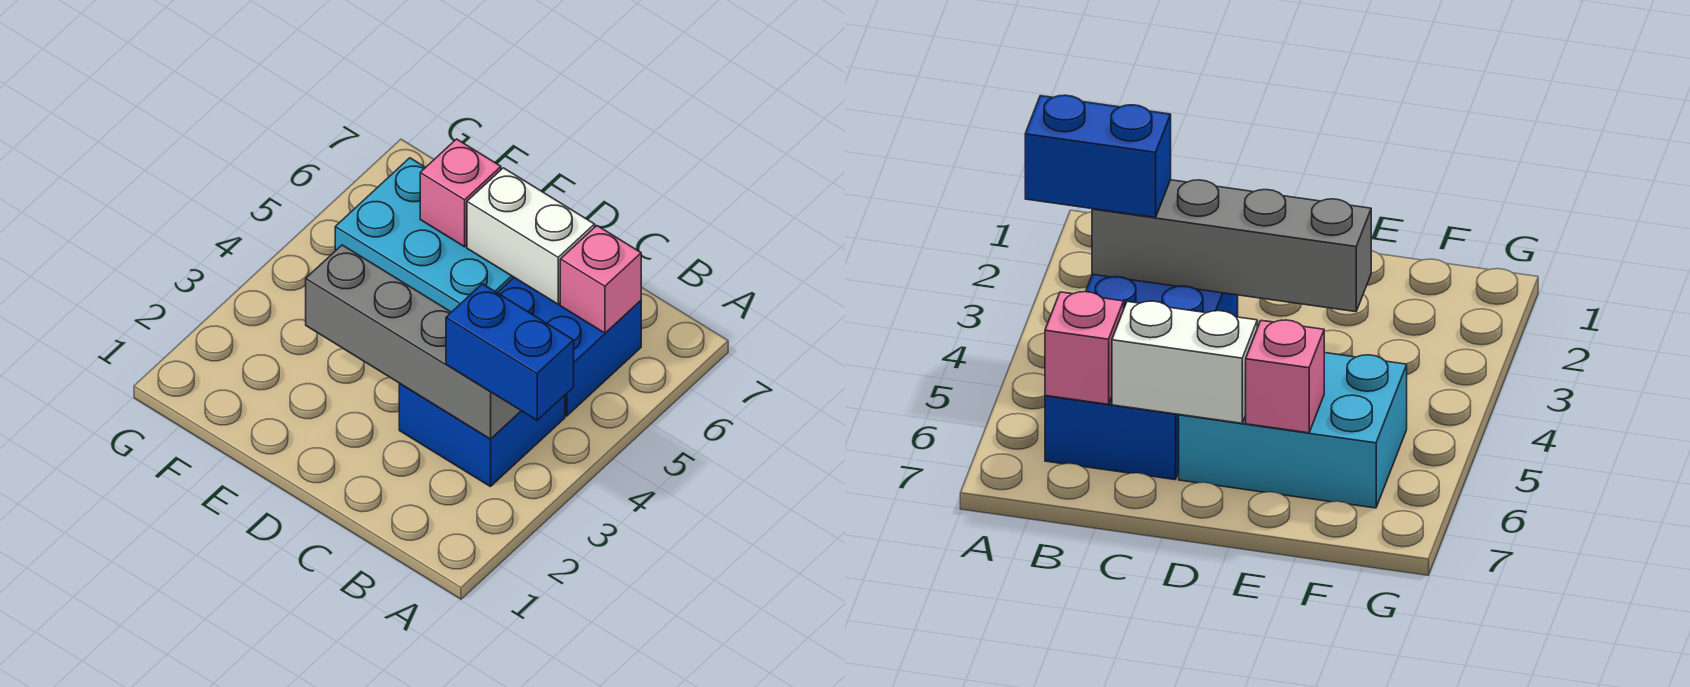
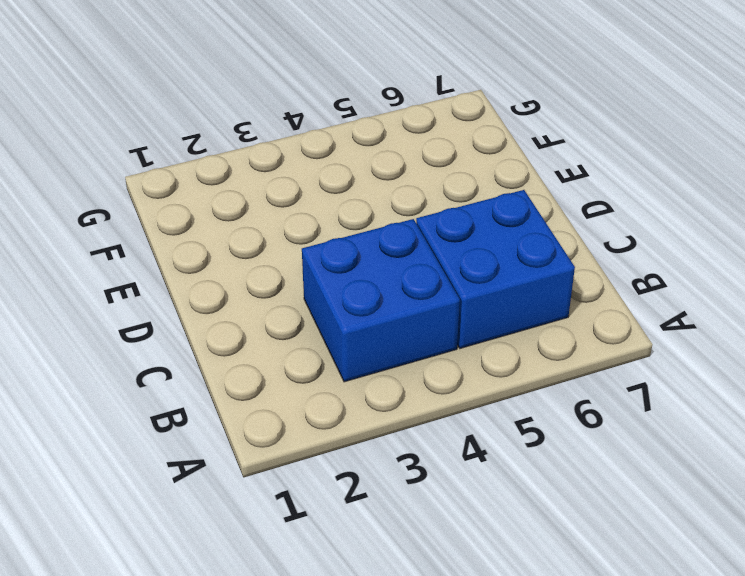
none -> cyan brick D5:F6 level 1
none -> grey brick B3:E3 level 2

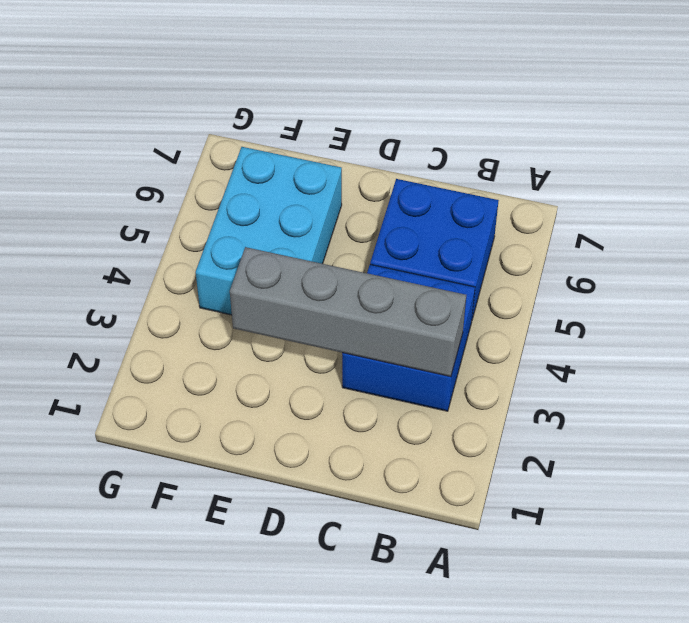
cyan brick E4:F6 level 1 -> cyan brick D5:F6 level 1
none -> pink brick B6 level 2
none -> white brick C6:D6 level 2

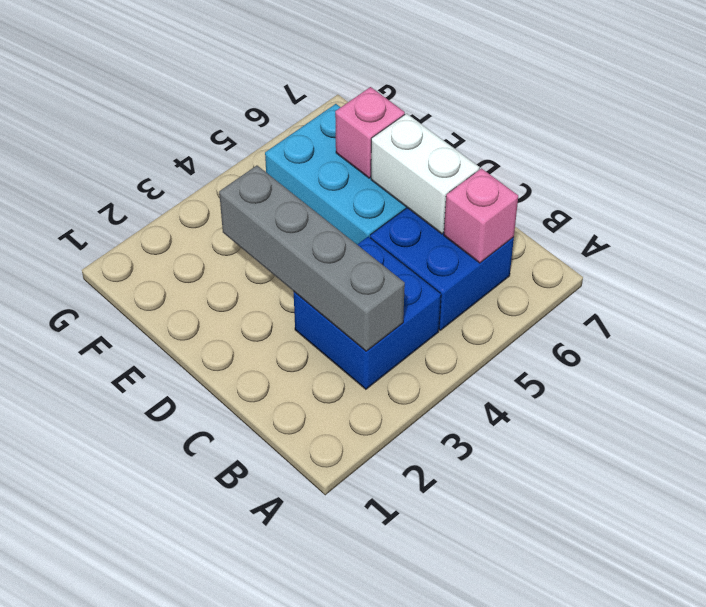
none -> blue brick A3:B3 level 3

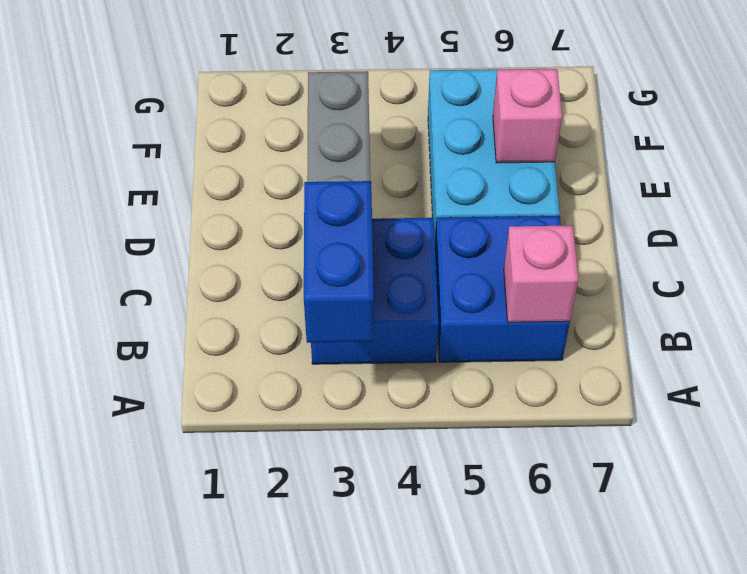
none -> white brick C6:D6 level 2

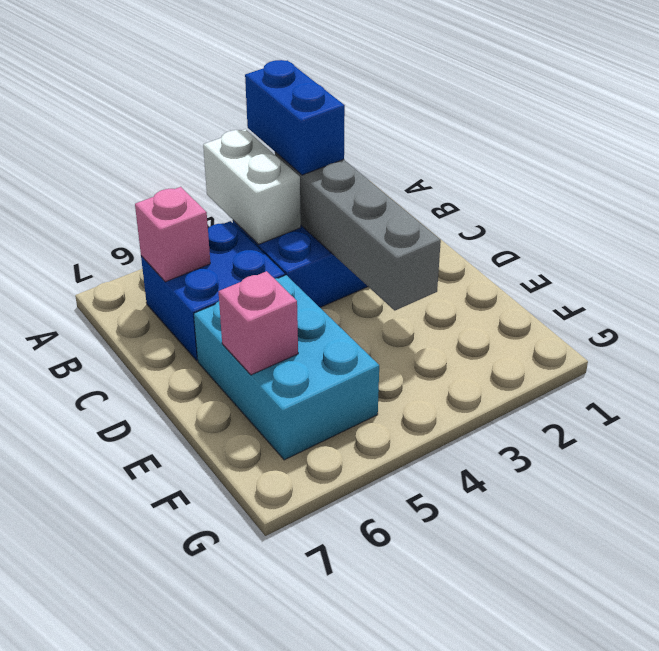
white brick A4:B4 level 2 -> white brick C6:D6 level 2

